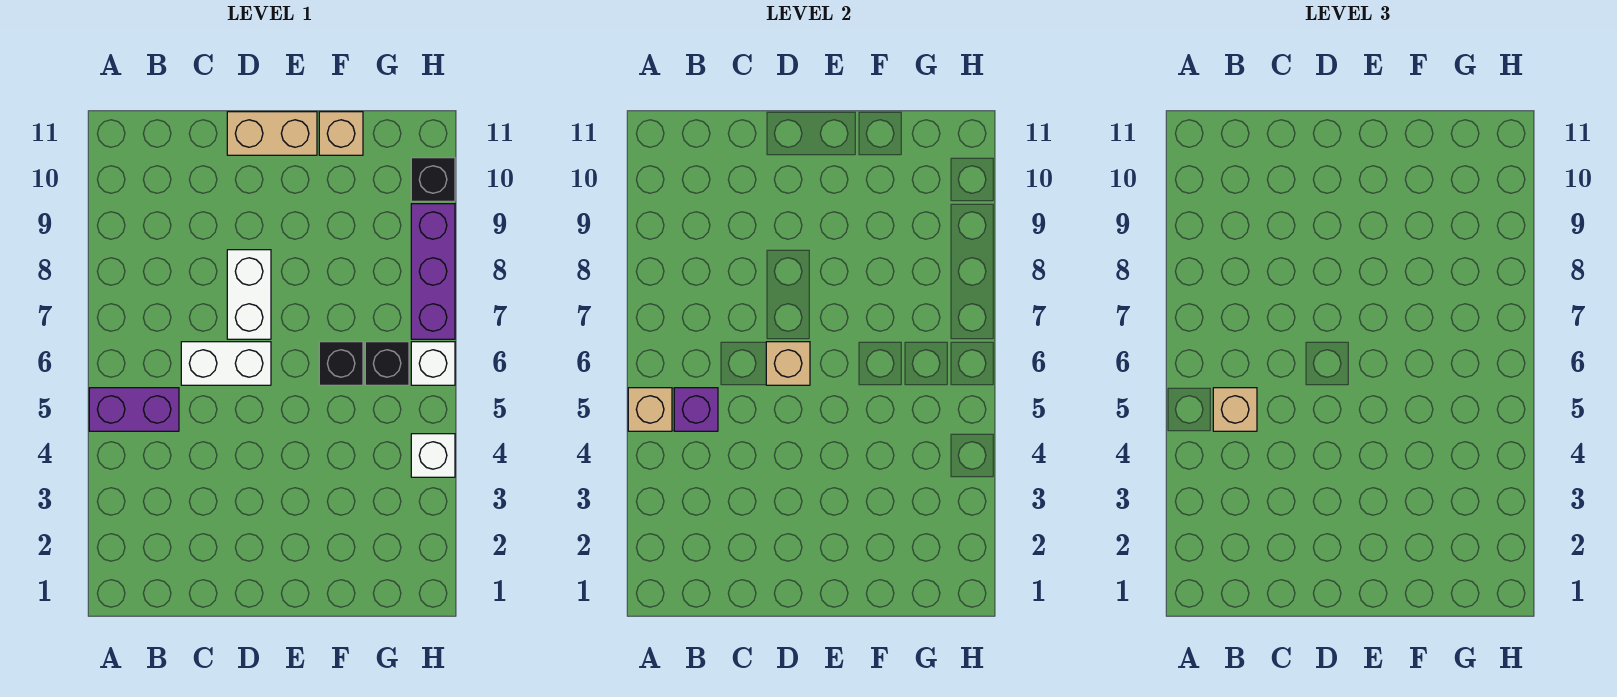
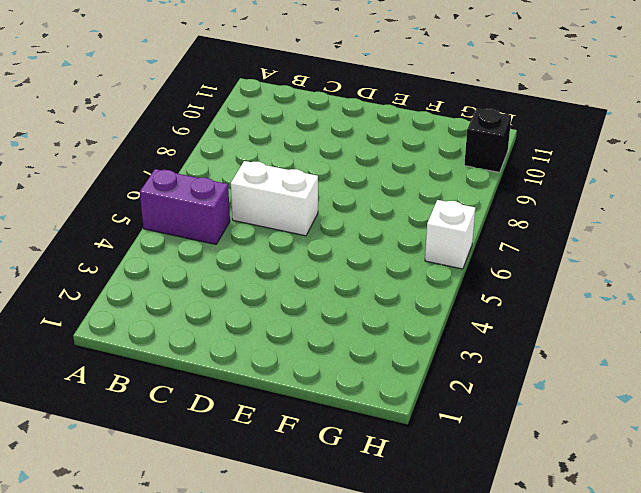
none -> white brick D7:D8 level 1
none -> tan brick D11:E11 level 1
none -> black brick F6 level 1

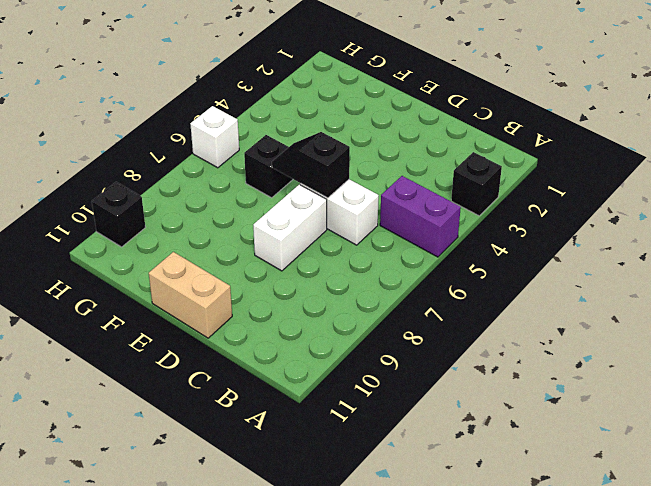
black brick A3 level 1 -> black brick G6 level 1
black slope D6:E6 level 2 top D -> tan brick D6 level 2
none -> tan brick F11 level 1
none -> white brick H4 level 1
none -> purple brick H7:H9 level 1

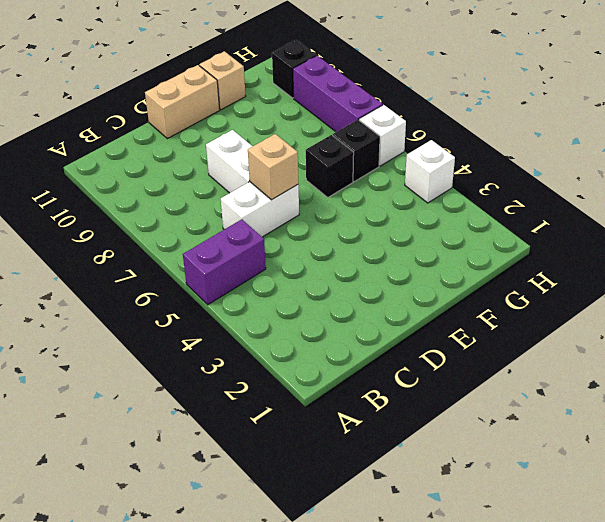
none -> tan brick A5 level 2
none -> purple brick B5 level 2
none -> tan brick B5 level 3

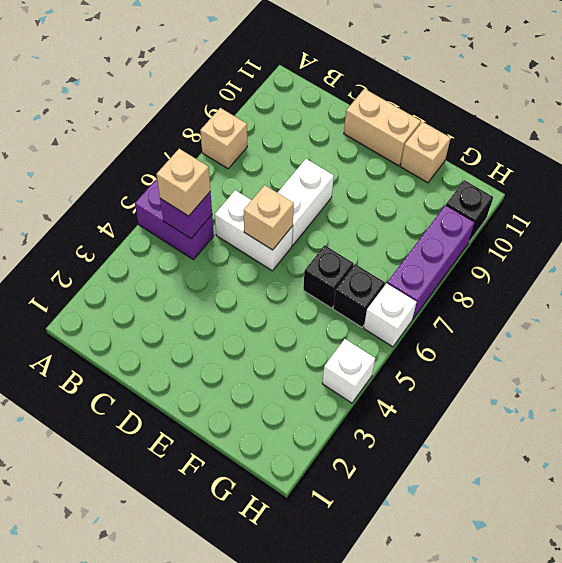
tan brick A8 level 1 -> tan brick A5 level 2

